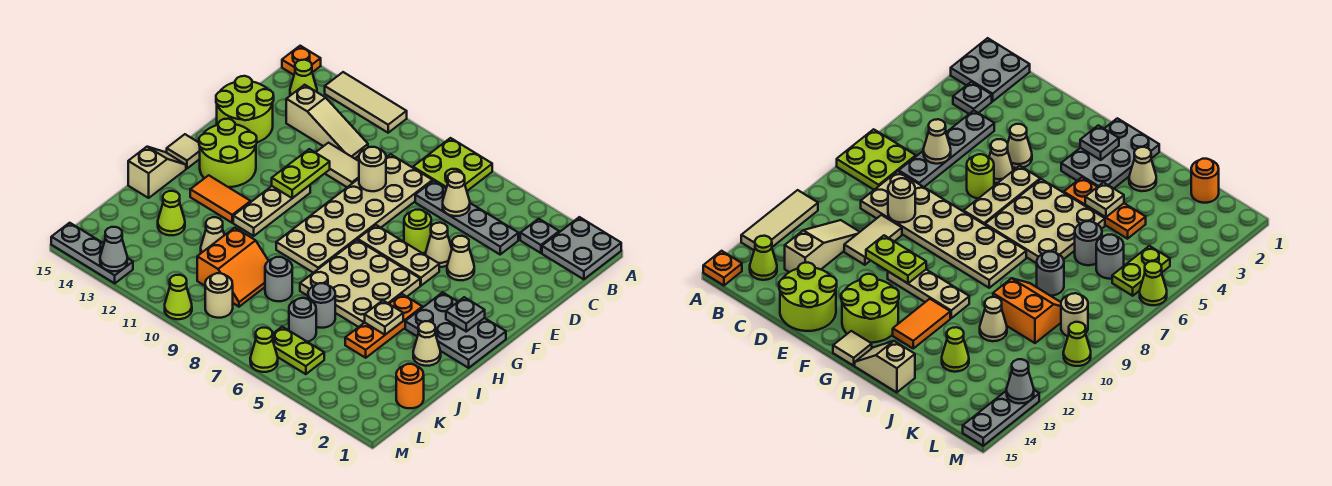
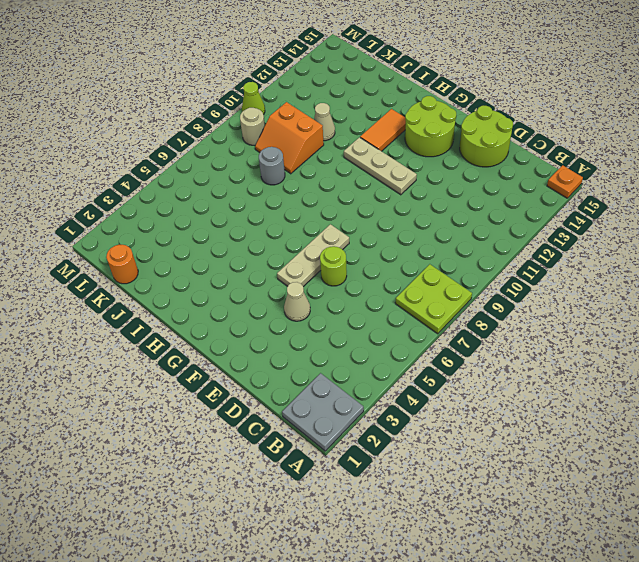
none -> tan tile A11:A13 level 1
none -> grey plate B3 level 1
none -> lime cone B14 level 1
none -> grey plate C4:C7 level 1

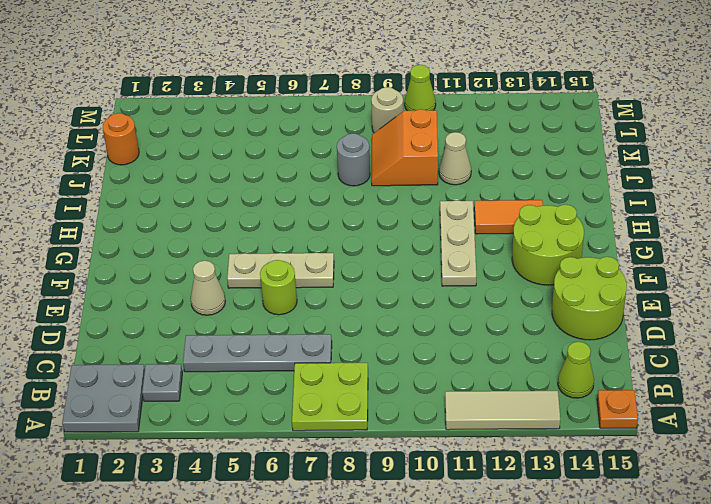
none -> tan plate C8:H9 level 1
none -> tan slope C11:C13 level 1 top 13
none -> tan tile D10:D11 level 1
none -> tan cone E5 level 1

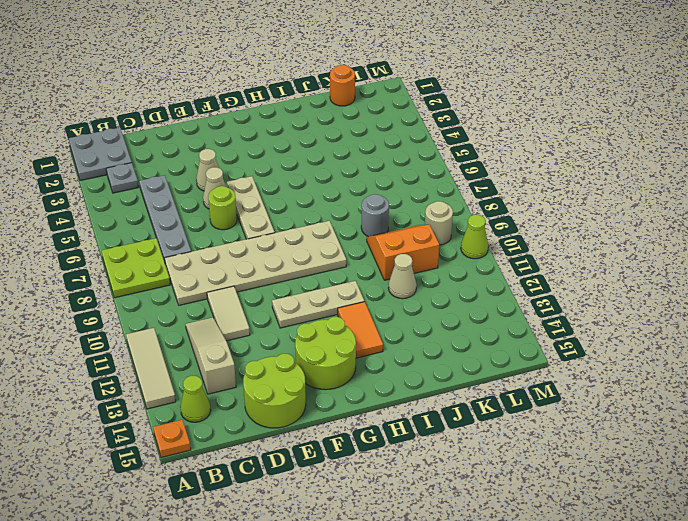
none -> grey plate G1:H3 level 1
none -> tan plate G5:I7 level 1
none -> tan tile G15 level 1
none -> orange plate H4:J4 level 1

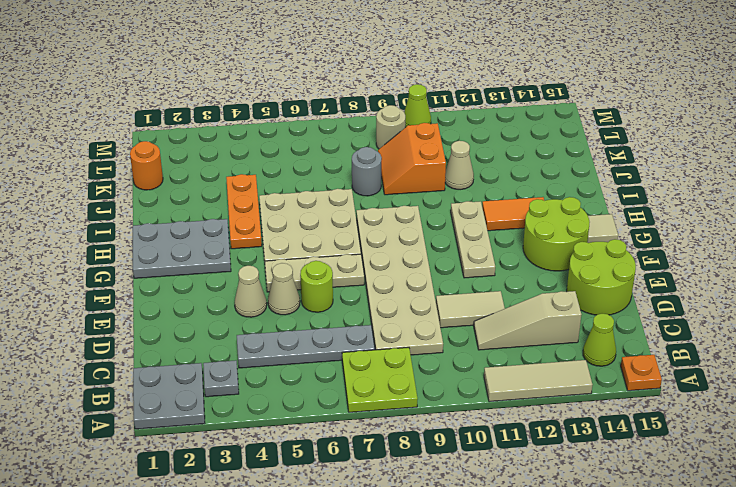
none -> tan slope H15:I15 level 1 top I
none -> tan cone I2 level 1
none -> grey round brick J6 level 1
none -> lime cone J13 level 1

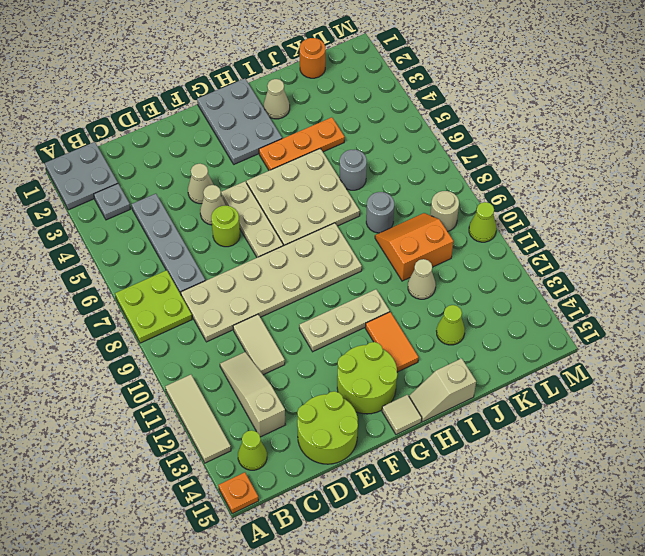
none -> grey round brick K6 level 1
none -> lime plate L5:L6 level 1
none -> lime cone M6 level 1
none -> grey plate M13:M15 level 1

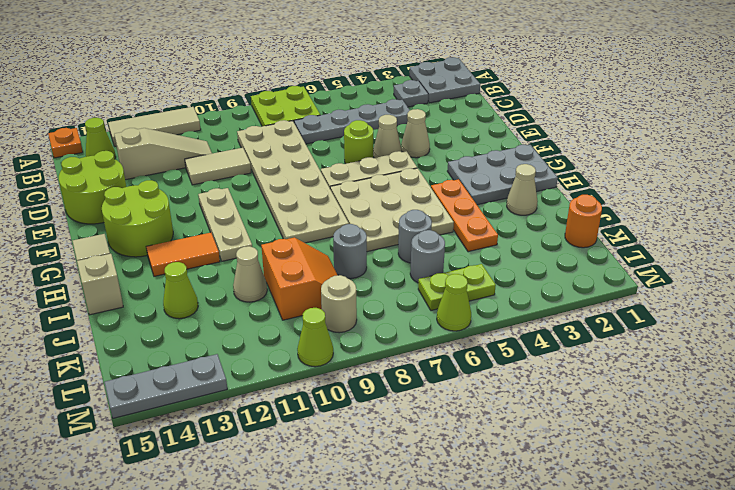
none -> tan cone C6 level 2
none -> tan round brick D9 level 2
none -> lime plate E11:F11 level 2
none -> grey plate G2 level 2

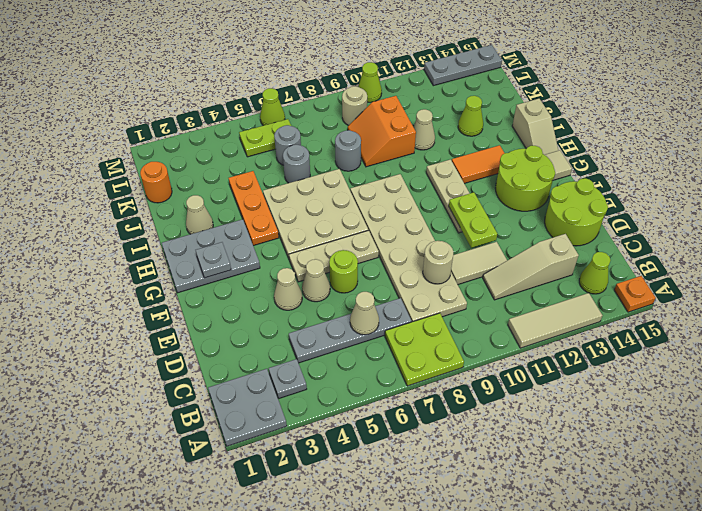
none -> tan plate I4 level 2
none -> grey cone M13 level 2

